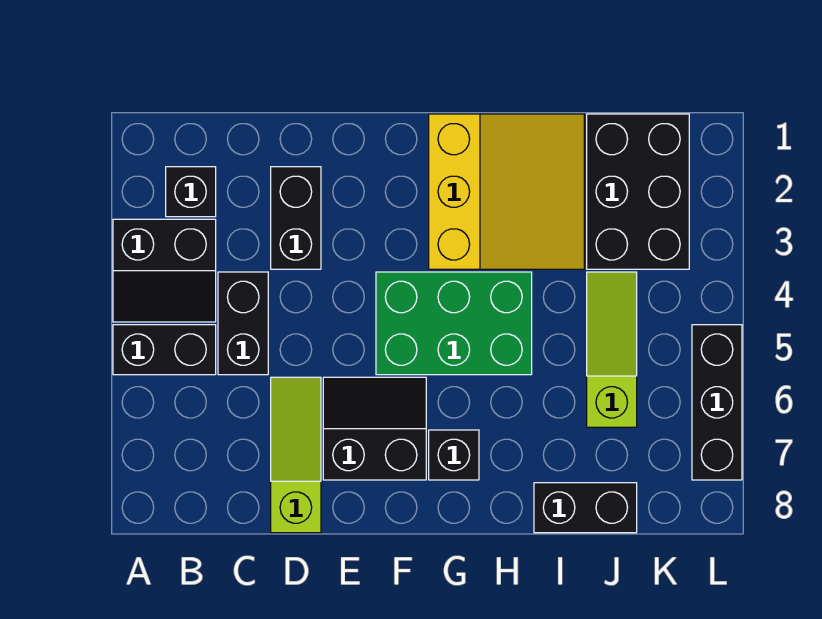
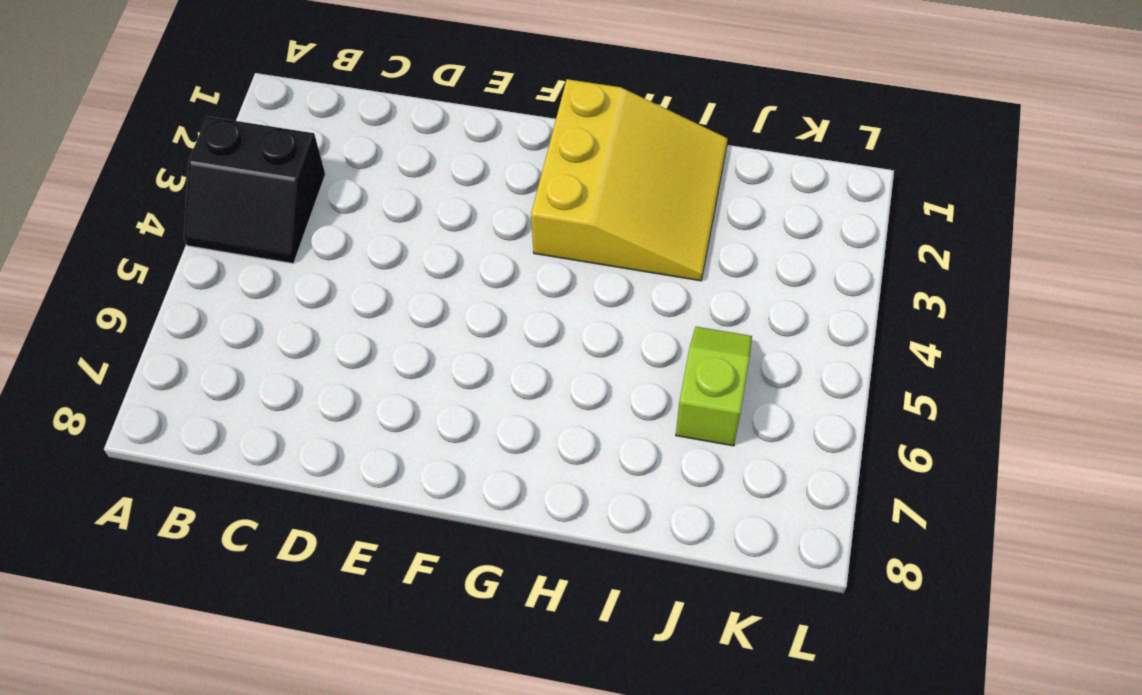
lime slope J5:J6 level 1 top 6 -> lime slope J4:J6 level 1 top 6
none -> black brick A5:B5 level 1
none -> black brick B2 level 1
none -> black brick C4:C5 level 1

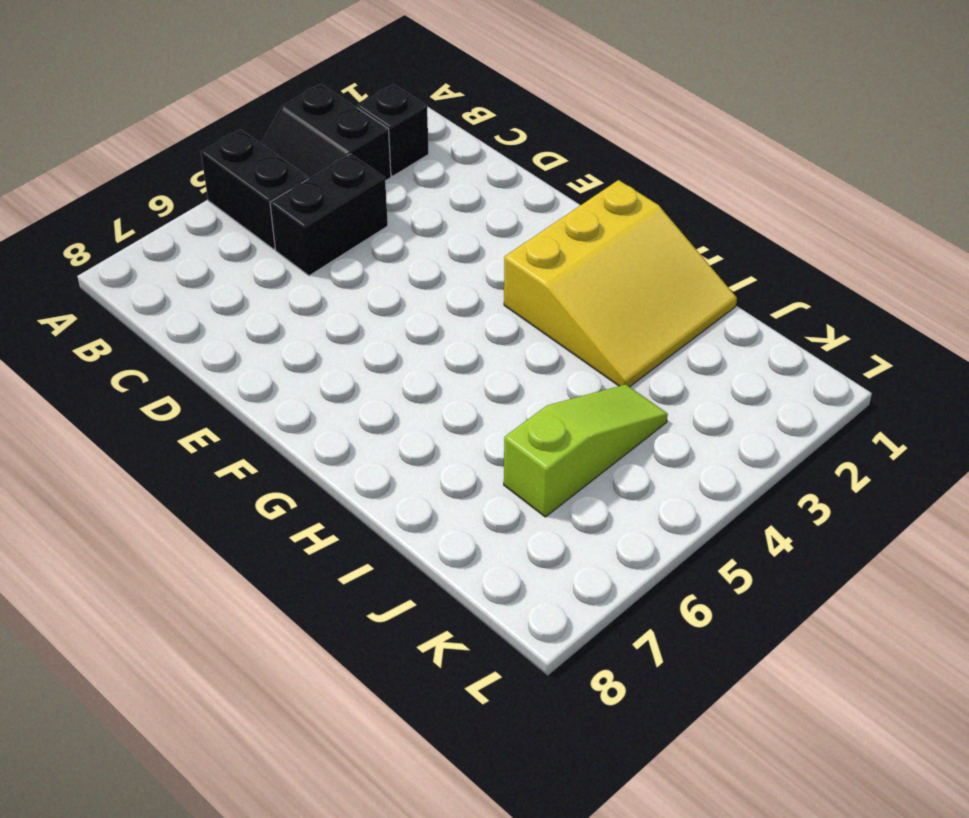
none -> black brick D2:D3 level 1
none -> lime slope D6:D8 level 1 top 8
none -> black slope E6:F7 level 1 top 7

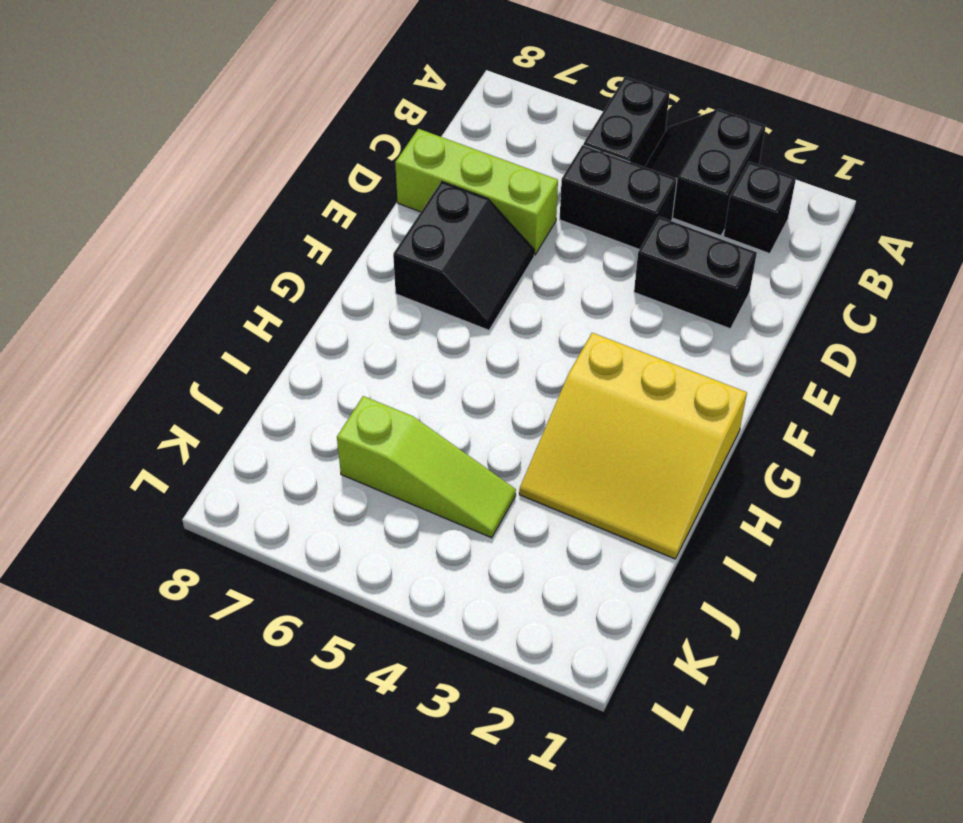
lime brick D6:D8 level 1 -> lime slope D6:D8 level 1 top 8
none -> green brick F4:H5 level 1
none -> black brick G7 level 1
none -> black brick I8:J8 level 1

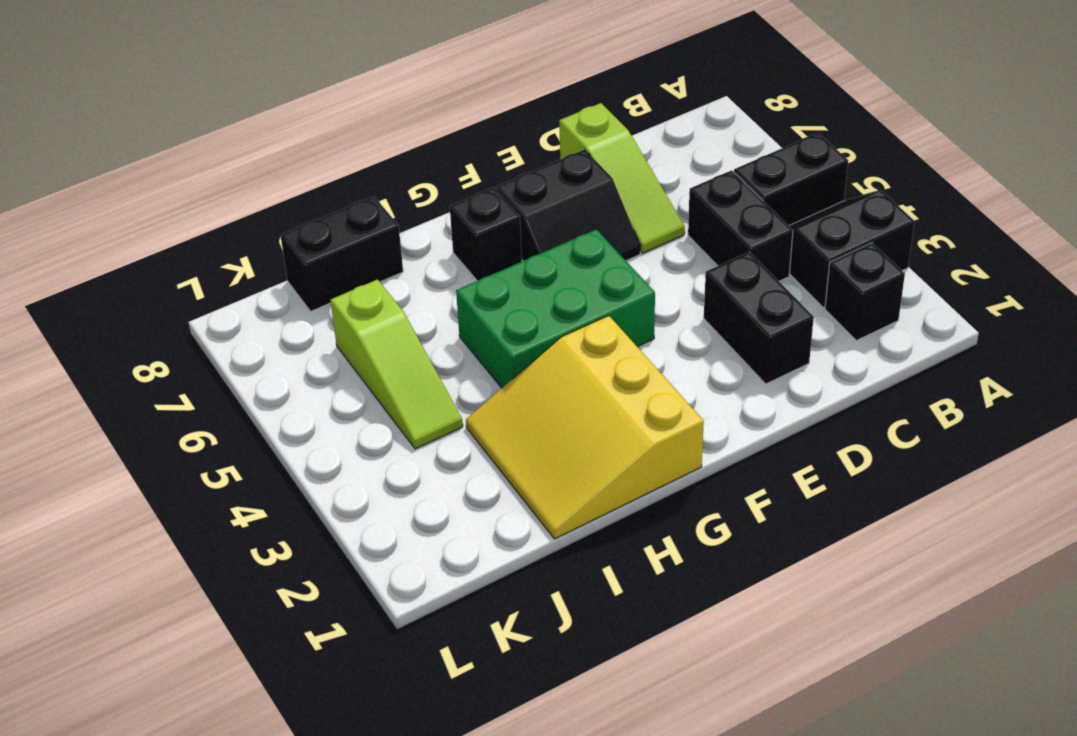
none -> black brick J1:K3 level 1
none -> black brick L5:L7 level 1

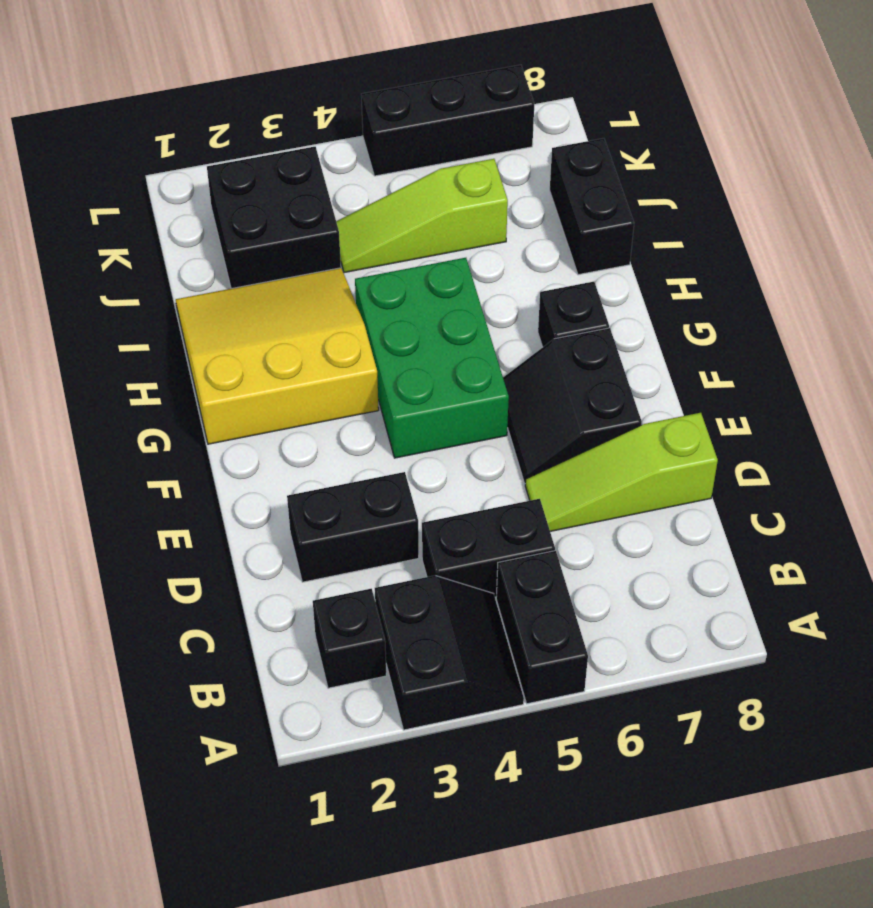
black brick J2:K3 level 1 -> black brick J1:K3 level 1

